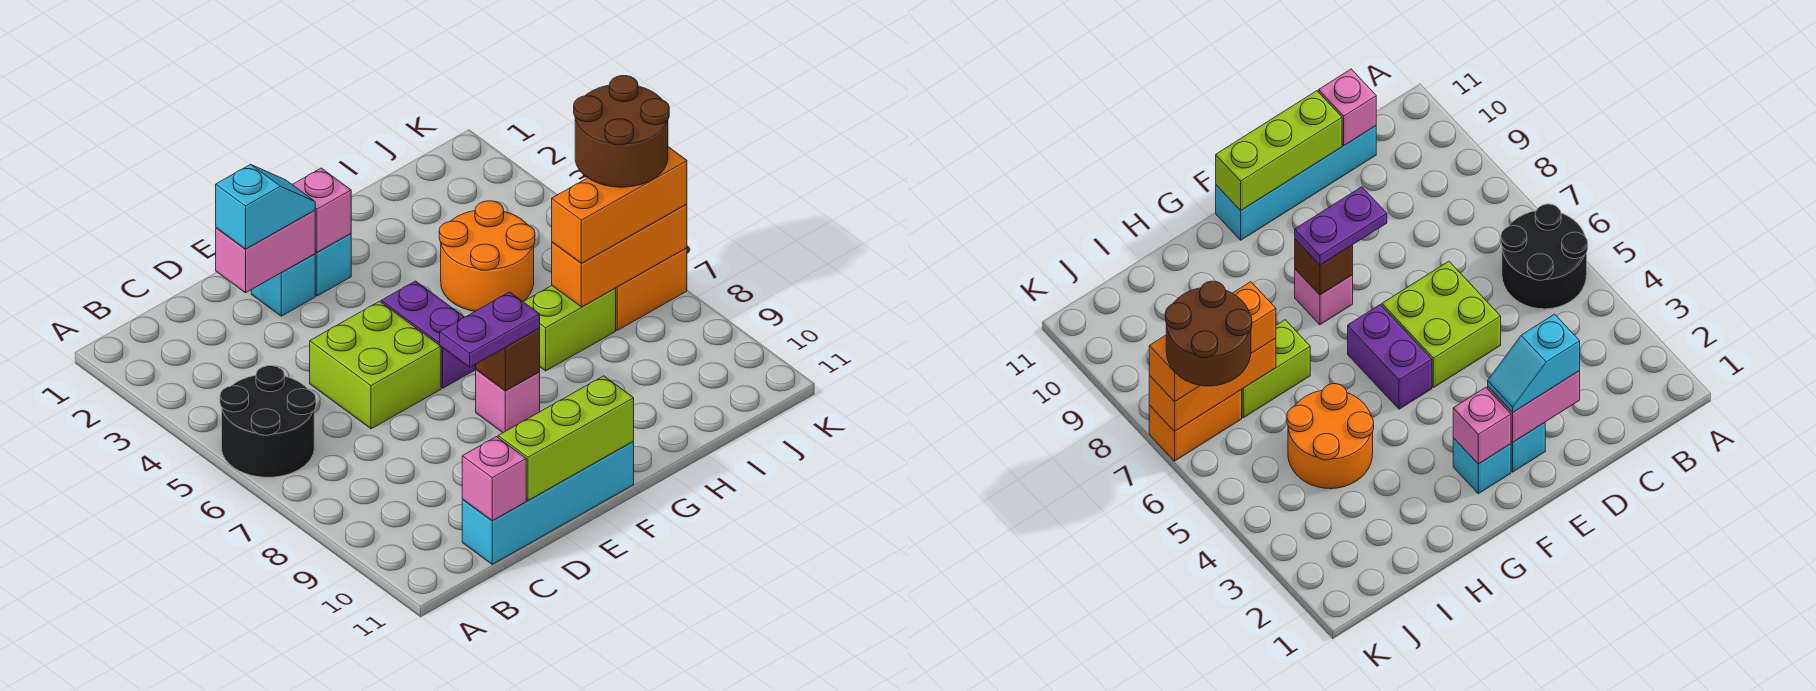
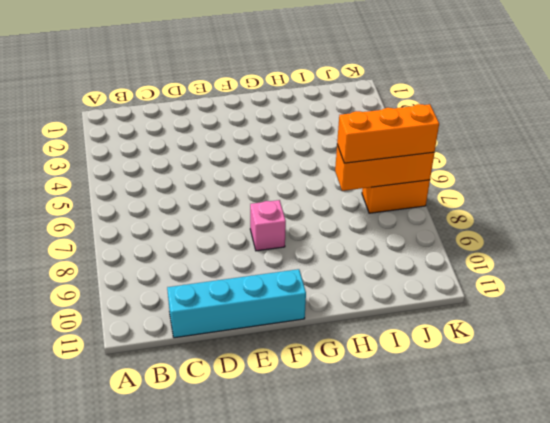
none -> black round brick A5:B6 level 1
none -> lime brick D5:E6 level 1
none -> cyan brick E2 level 1

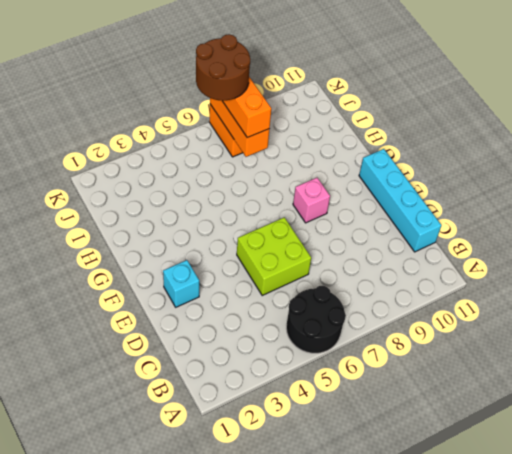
none -> cyan brick F2 level 1
none -> purple brick F5:F6 level 1
none -> orange round brick H4:I5 level 1

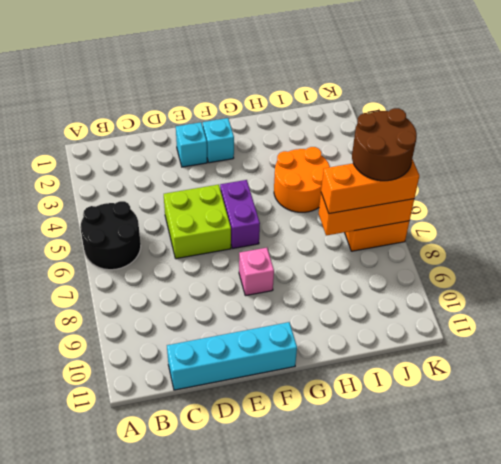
none -> lime brick H7:I7 level 1
none -> pink brick C11 level 2
none -> pink brick D2:E2 level 2

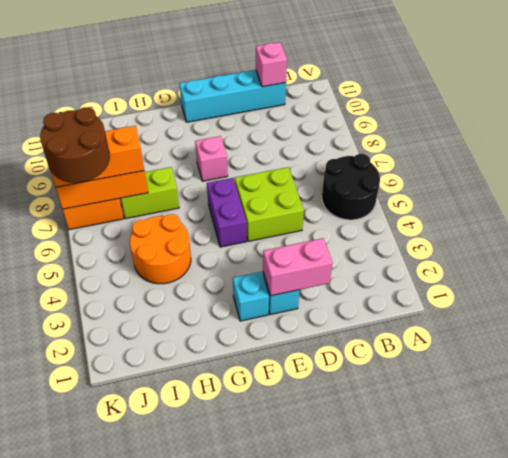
none -> lime brick D11:F11 level 2
none -> pink brick F2 level 2
none -> brown brick F8 level 2

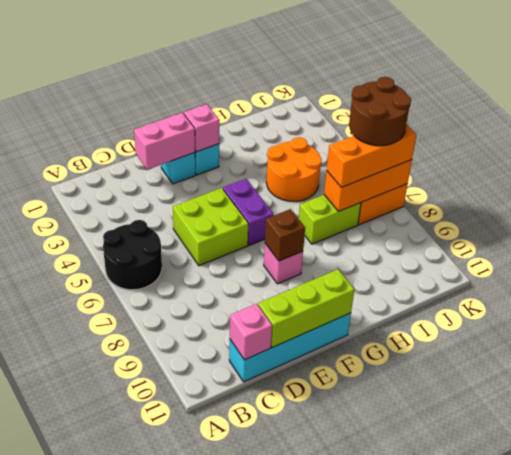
none -> cyan slope D2:E2 level 3 top D
none -> purple plate E8:F8 level 3

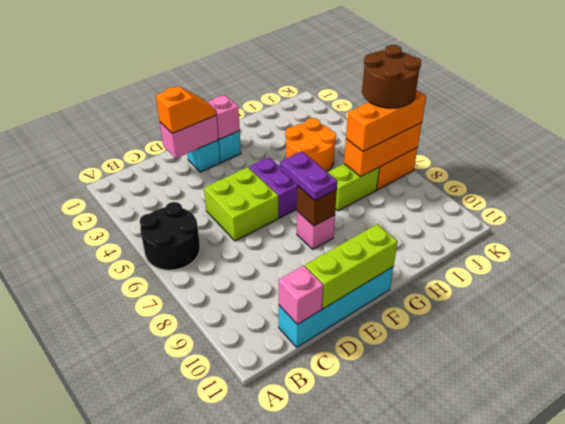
orange slope D2:E2 level 3 top D -> cyan slope D2:E2 level 3 top D
purple plate F7:F8 level 3 -> purple plate E8:F8 level 3

